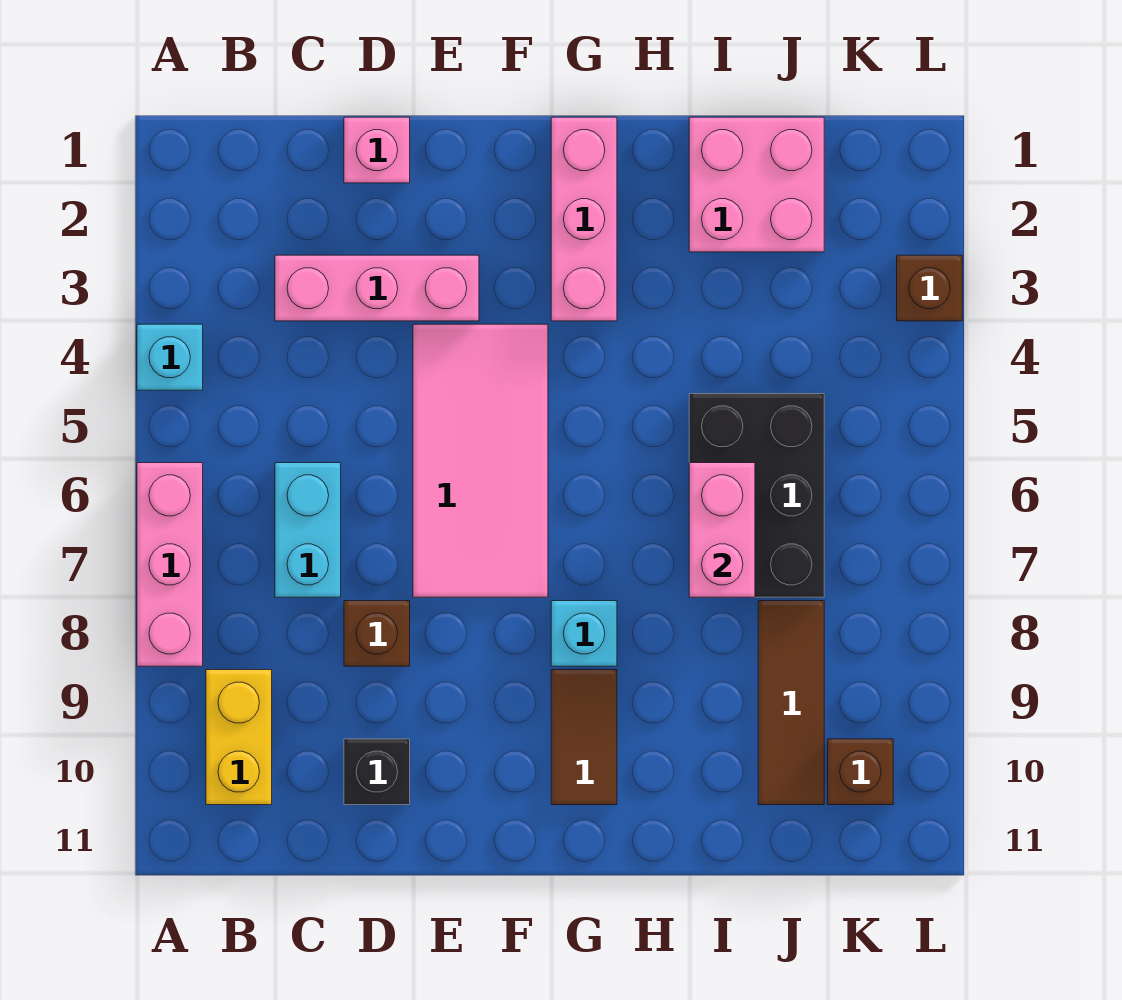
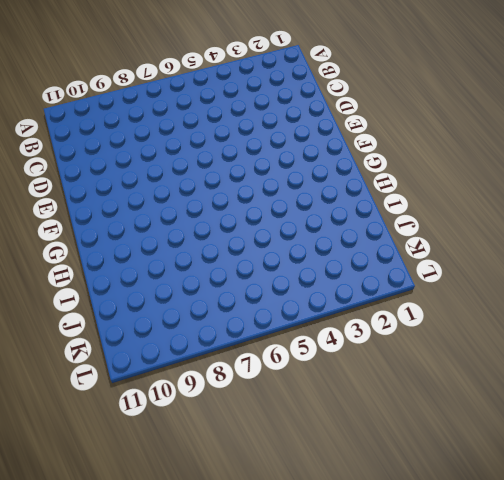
none -> cyan brick A4 level 1
none -> pink brick A6:A8 level 1
none -> yellow brick B9:B10 level 1

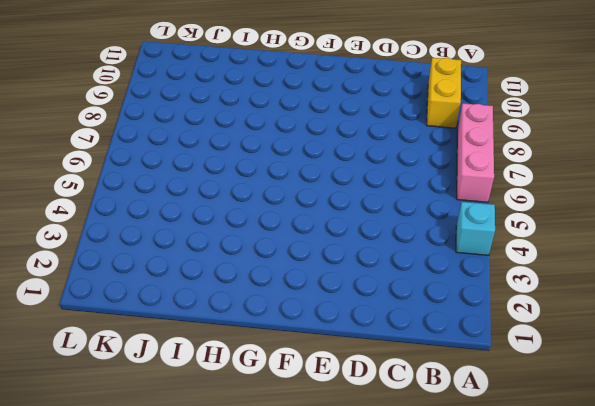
none -> pink brick C3:E3 level 1
none -> cyan brick C6:C7 level 1
none -> pink brick D1 level 1

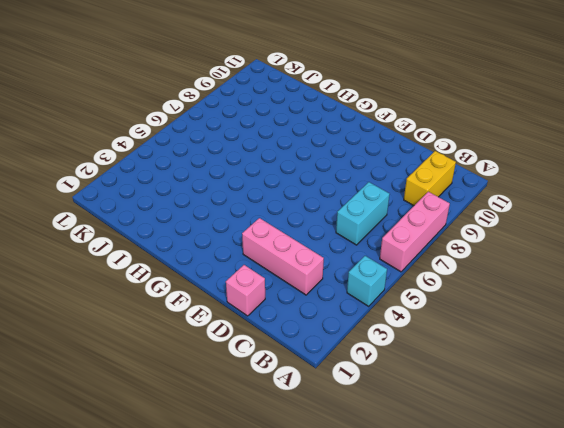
none -> brown brick D8 level 1
none -> black brick D10 level 1
none -> pink tile E4:F7 level 1

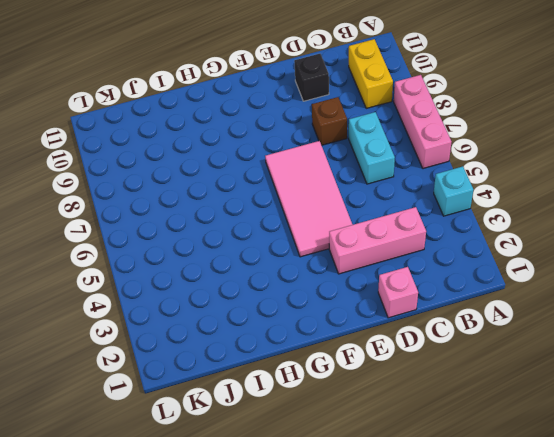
none -> pink brick G1:G3 level 1
none -> cyan brick G8 level 1
none -> brown tile G9:G10 level 1

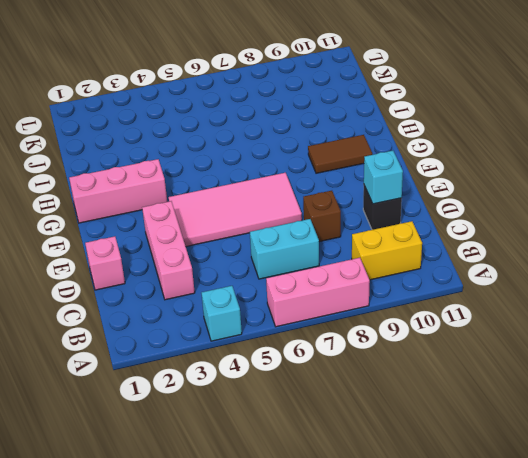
cyan brick D10 level 2 -> cyan brick G8 level 1
none -> pink brick I1:J2 level 1
none -> black brick I5:J7 level 1
none -> brown tile J8:J10 level 1

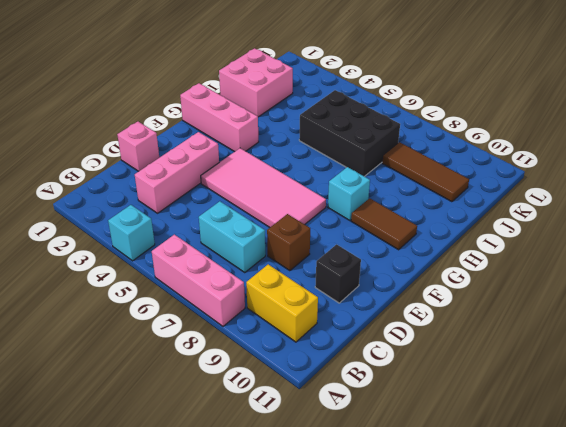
none -> brown brick K10 level 1
none -> brown brick L3 level 1
none -> pink brick I6:I7 level 2

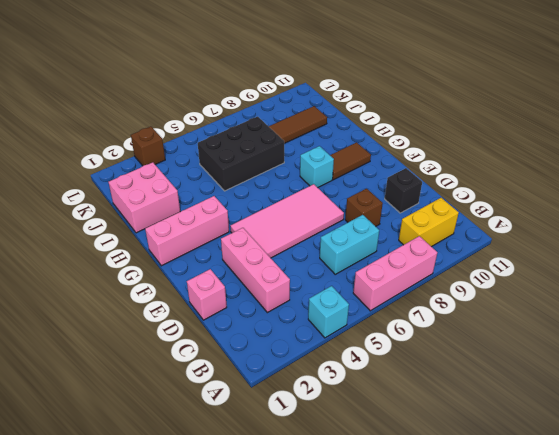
none -> brown brick K10 level 1
none -> pink brick I6:I7 level 2

